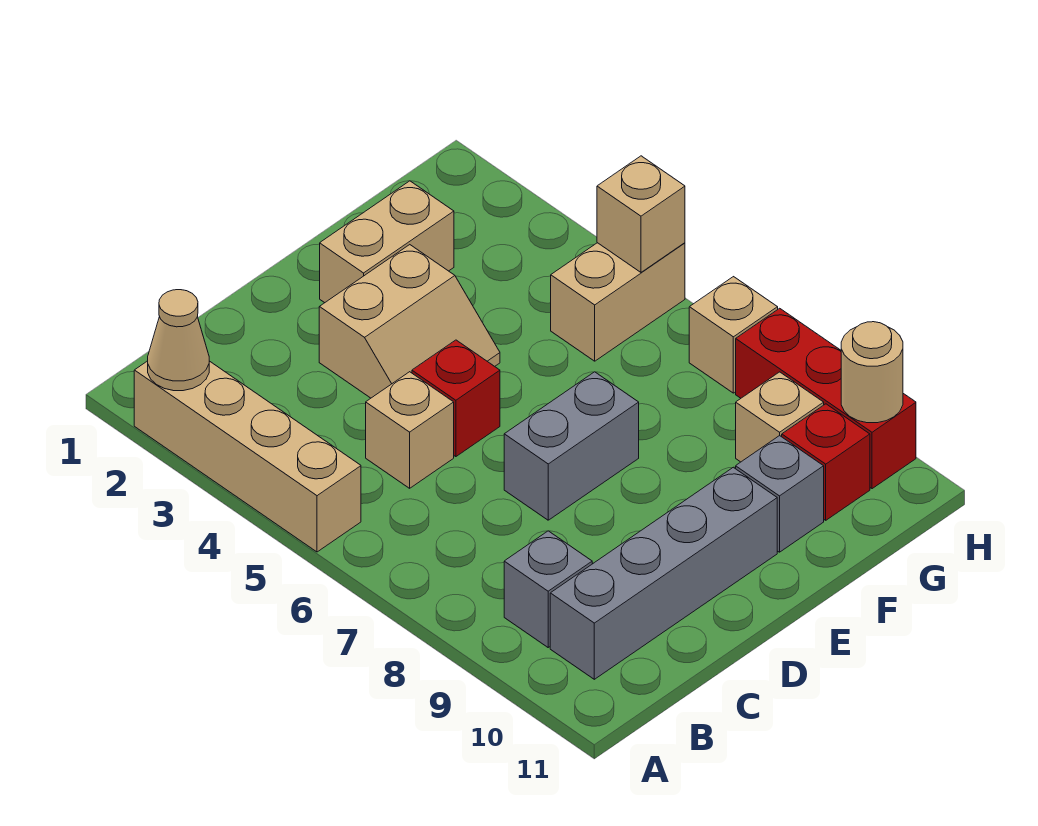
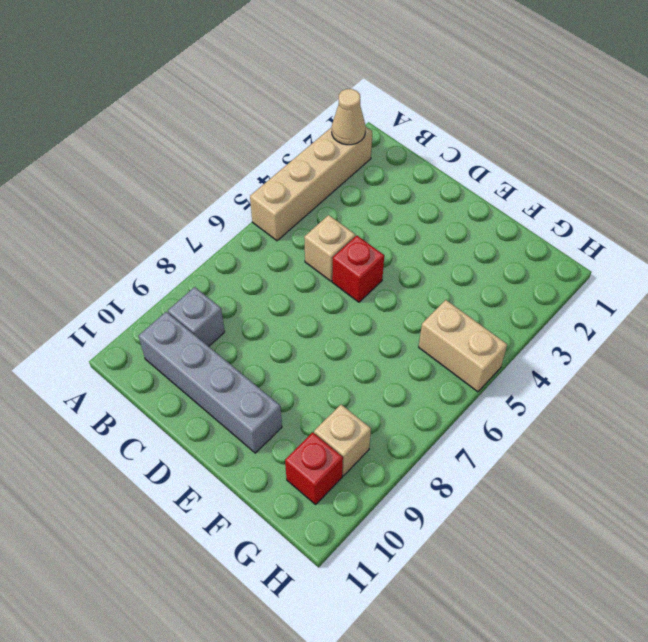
none -> tan slope D3:E4 level 1 top 3
none -> grey brick D7:E7 level 1
none -> tan brick E2:F2 level 1

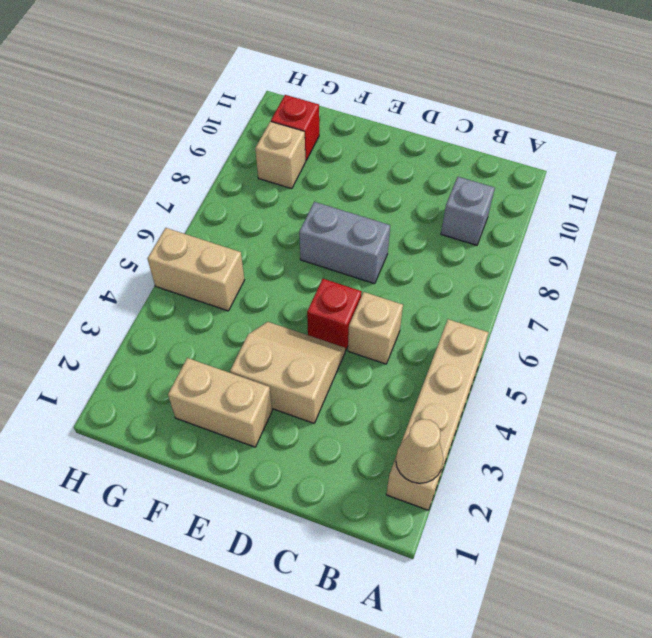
none -> grey brick B10:E10 level 1
none -> grey brick F10 level 1
none -> tan brick H7 level 1

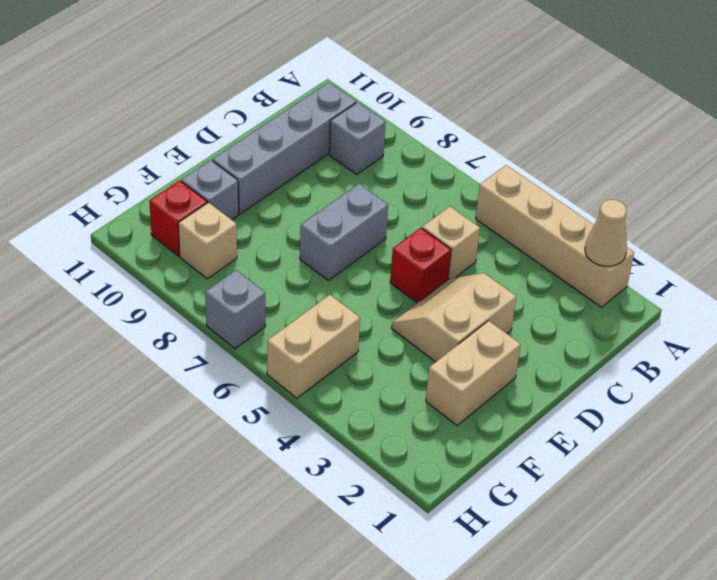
grey brick H7 level 1 -> tan brick H7 level 1
none -> red brick H8:H10 level 1
none -> tan brick H5 level 2
none -> tan round brick H10 level 2

